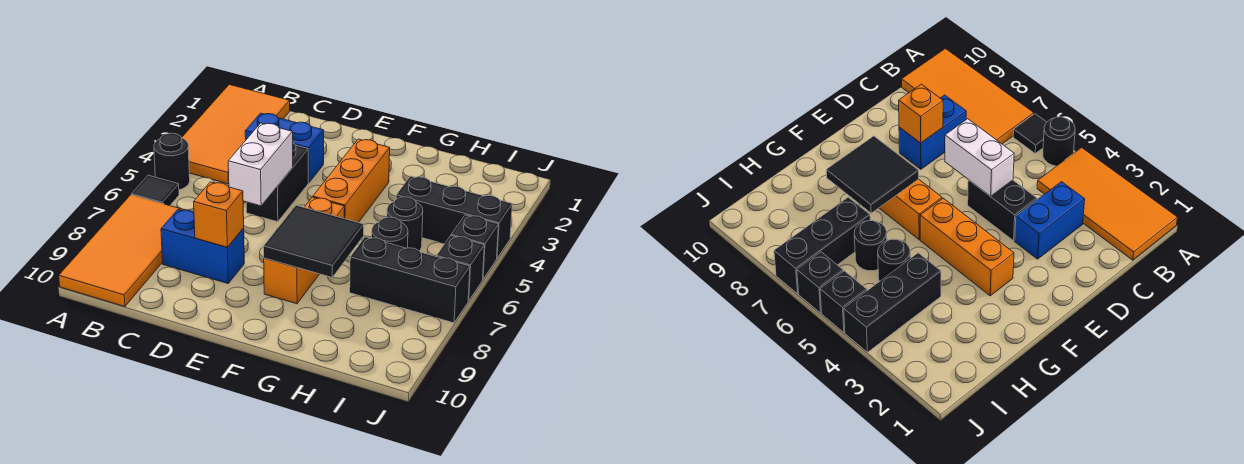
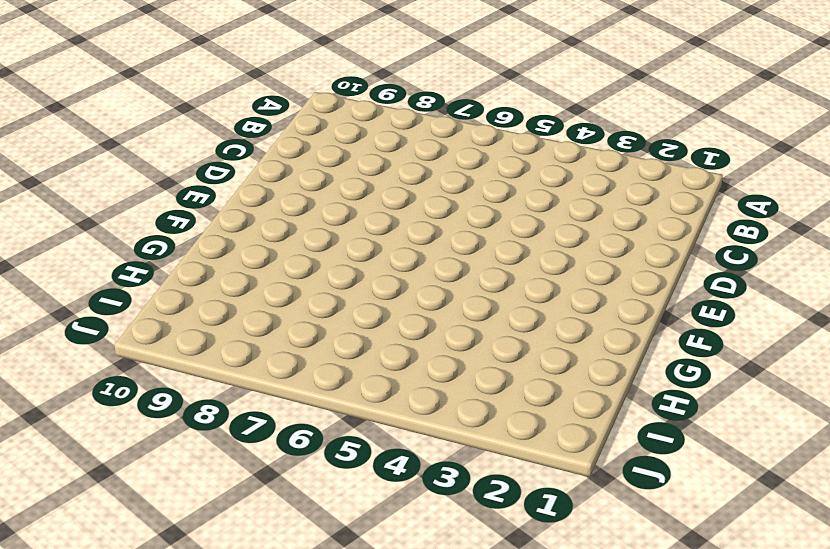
none -> orange tile A1:B4 level 1
none -> black round brick A5 level 1
none -> black tile A6 level 1

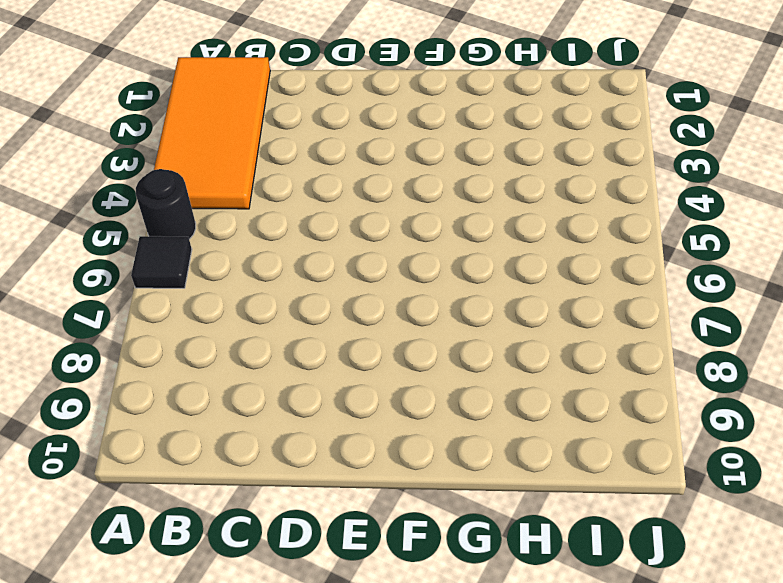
none -> orange tile A7:B10 level 1
none -> blue brick C3:D3 level 1
none -> blue brick C8:D8 level 1

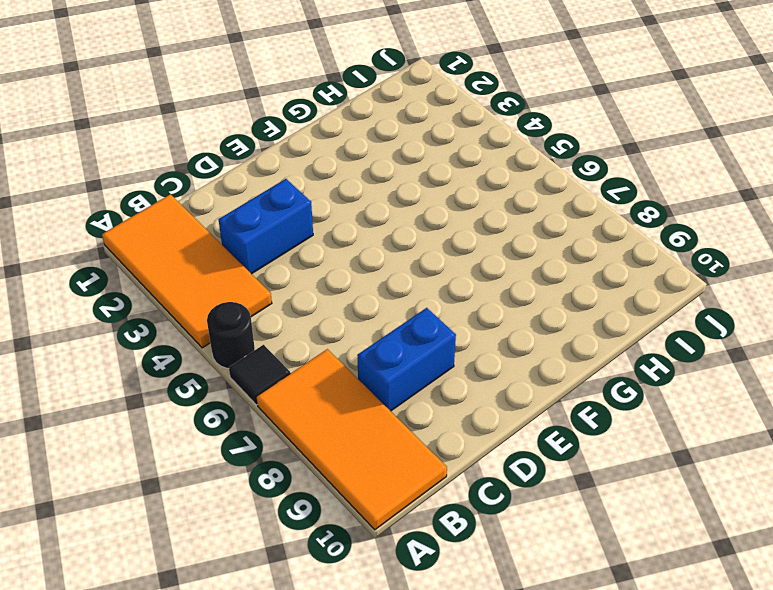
none -> black brick D4:D5 level 1
none -> orange brick F3:F5 level 1
none -> orange brick F6:F8 level 1

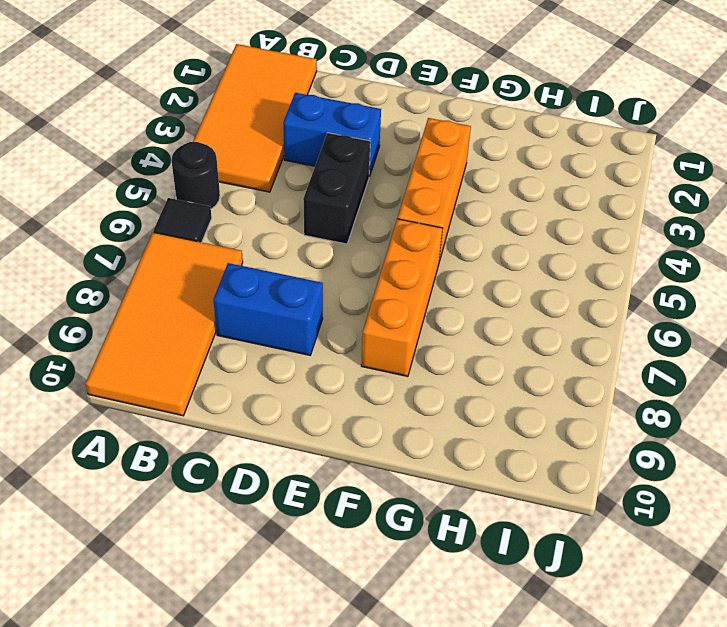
none -> black brick H4:J4 level 1
none -> black round brick H5 level 1
none -> black round brick H6 level 1

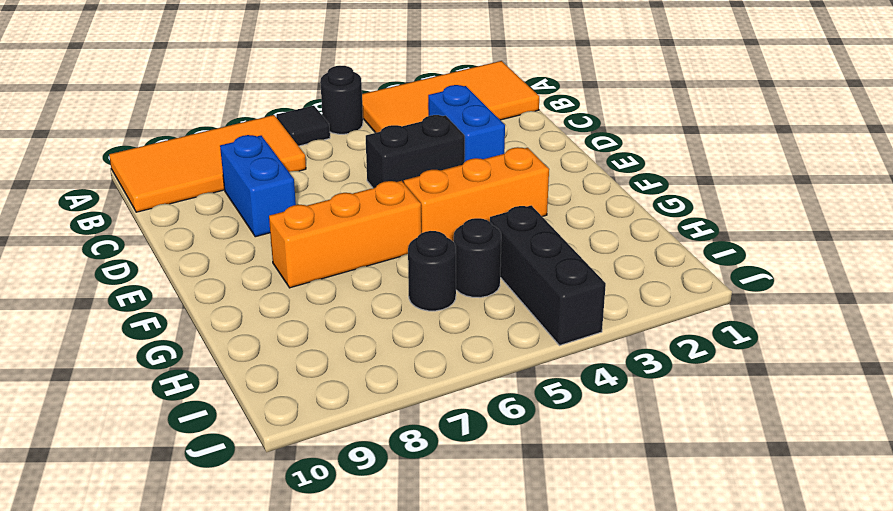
none -> black brick H7:J7 level 1
none -> black brick J5 level 1
none -> black brick J6 level 1

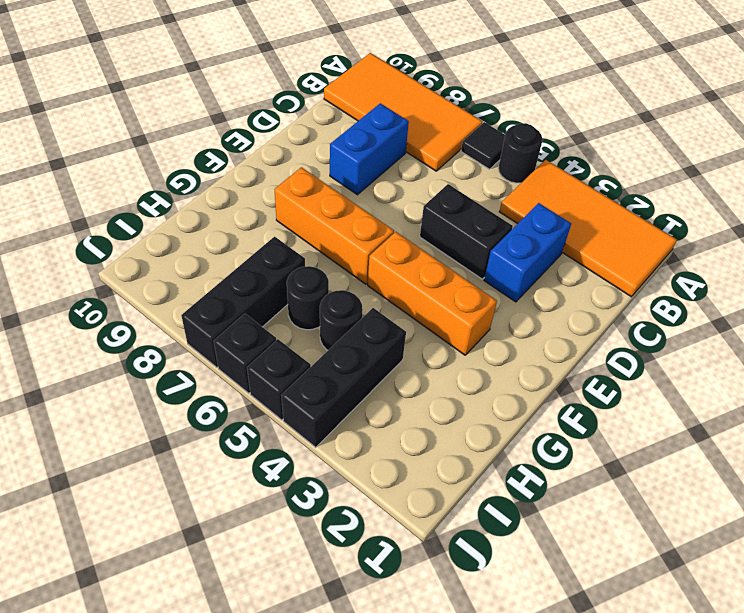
none -> white brick D5:D6 level 2
none -> orange brick D8 level 2
none -> black tile F7:G8 level 2

